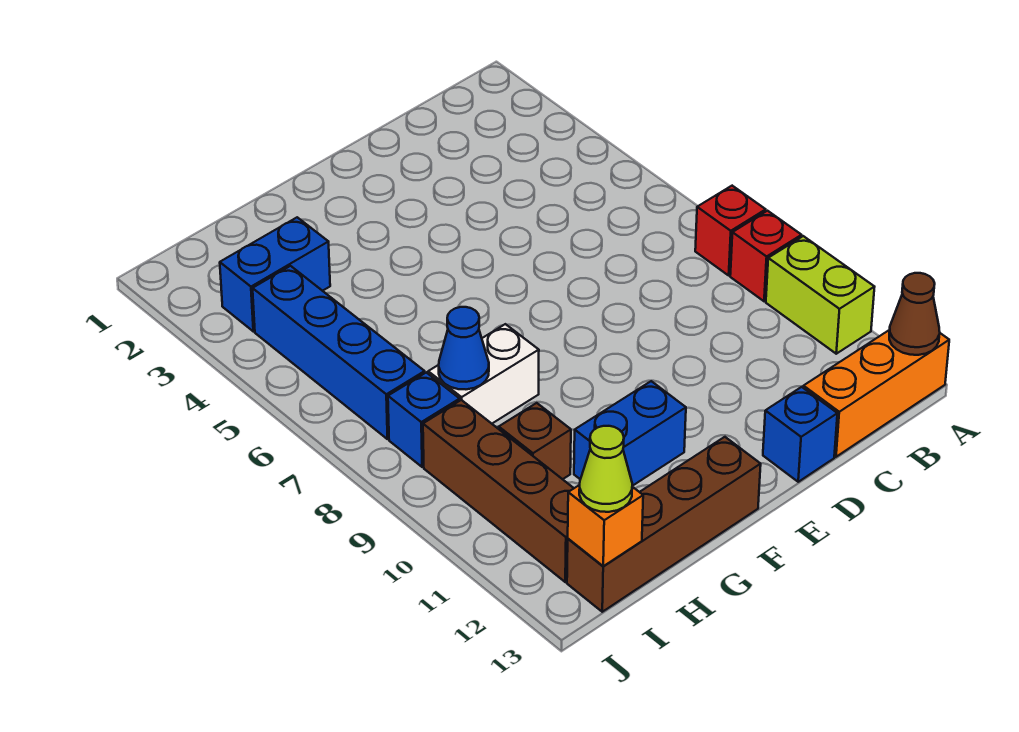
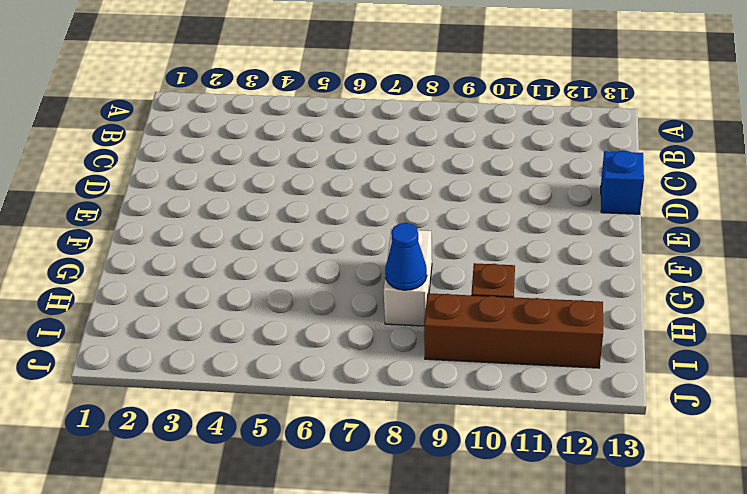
none -> red brick A8 level 1
none -> red brick A9 level 1
none -> lime brick A10:A11 level 1

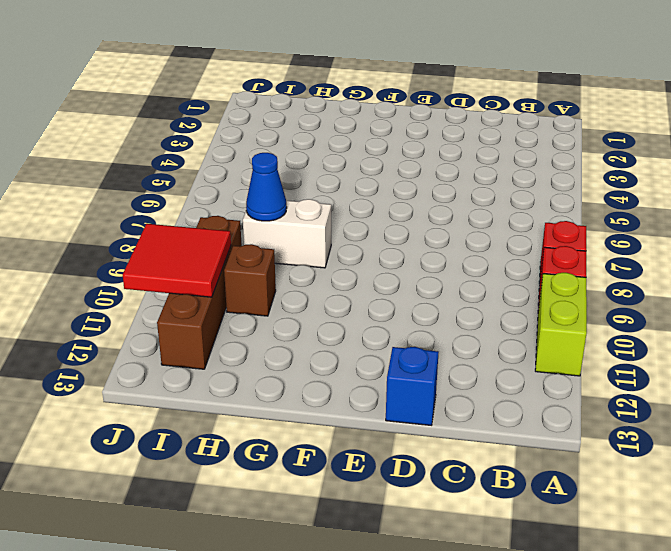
red tile I10:J11 level 2 -> none
none -> orange brick A13:C13 level 1
none -> blue brick F11:G11 level 1
none -> brown brick F13:I13 level 1

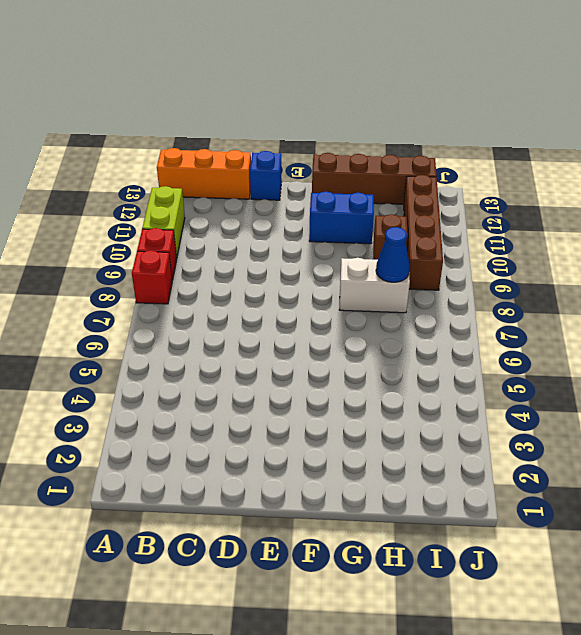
none -> blue brick H3:I3 level 1
none -> blue brick I4:I7 level 1
none -> blue brick I8 level 1

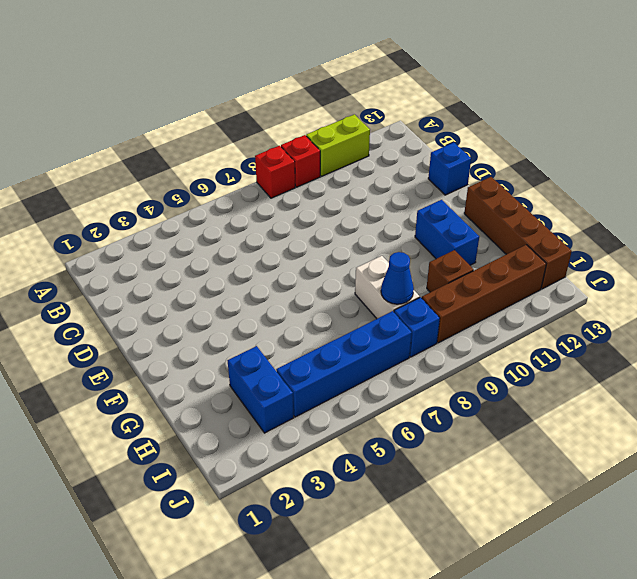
none -> orange brick A13:C13 level 1
none -> brown cone A13 level 2
none -> orange brick I13 level 2

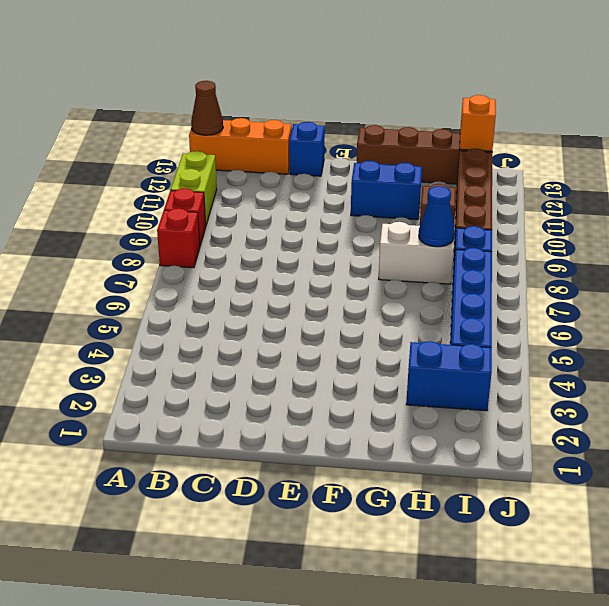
none -> lime cone I13 level 3

